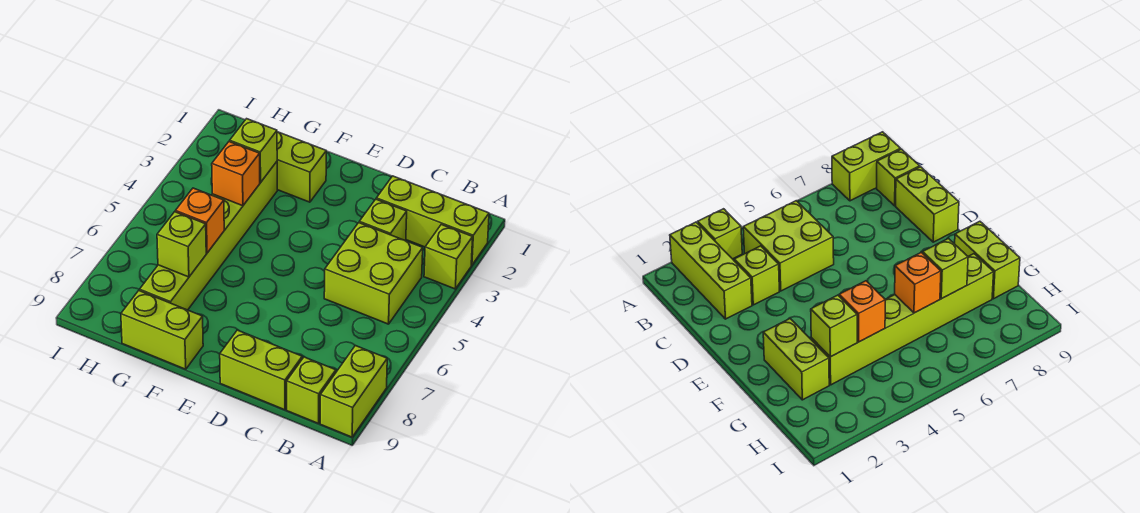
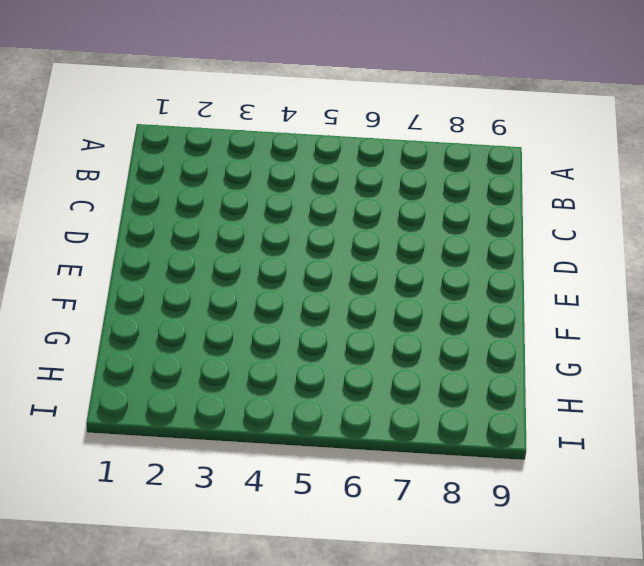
none -> lime brick A2:C2 level 1
none -> lime brick A3 level 1
none -> lime brick A8:A9 level 1

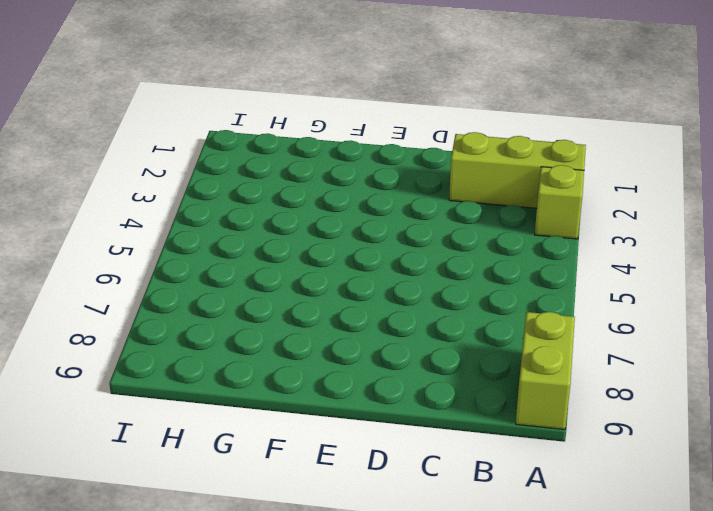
none -> lime brick B4:C5 level 1
none -> lime brick B9 level 1
none -> lime brick C3 level 1

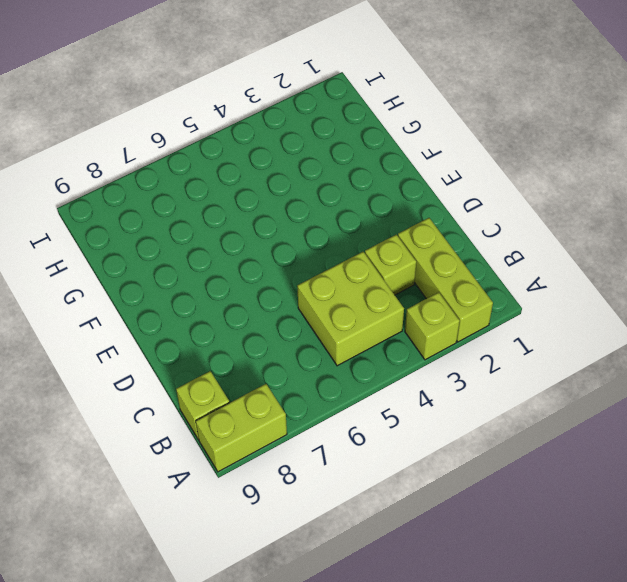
none -> lime brick C9:D9 level 1
none -> lime brick F2:G2 level 1
none -> lime brick F9:G9 level 1

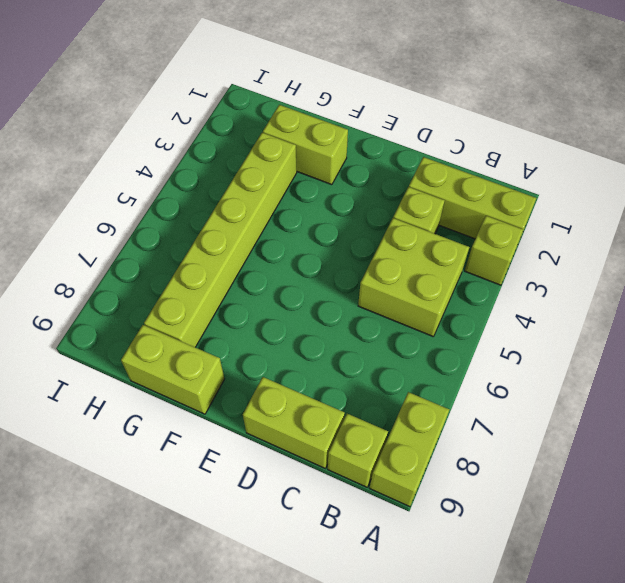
none -> lime brick G3 level 2
none -> orange brick G4 level 2
none -> orange brick G6 level 2

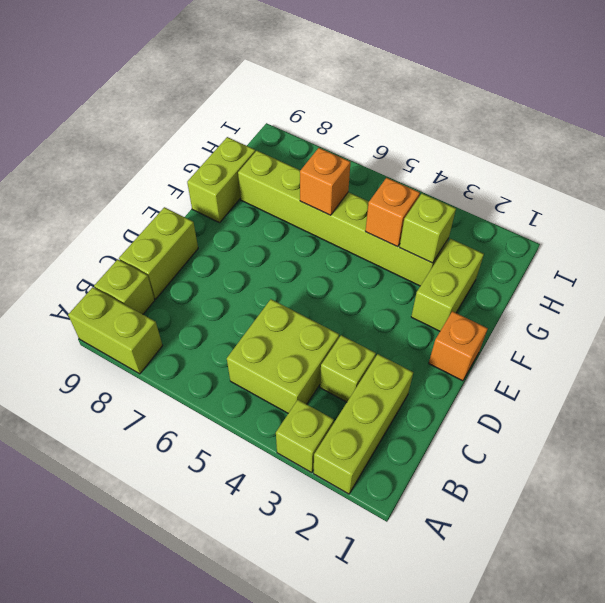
orange brick E1 level 1 -> none
none -> lime brick G7 level 2

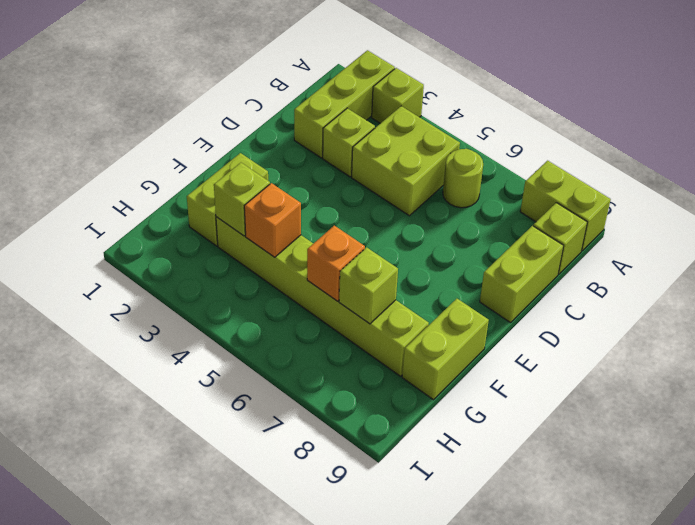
lime round brick B6 level 1 -> none

